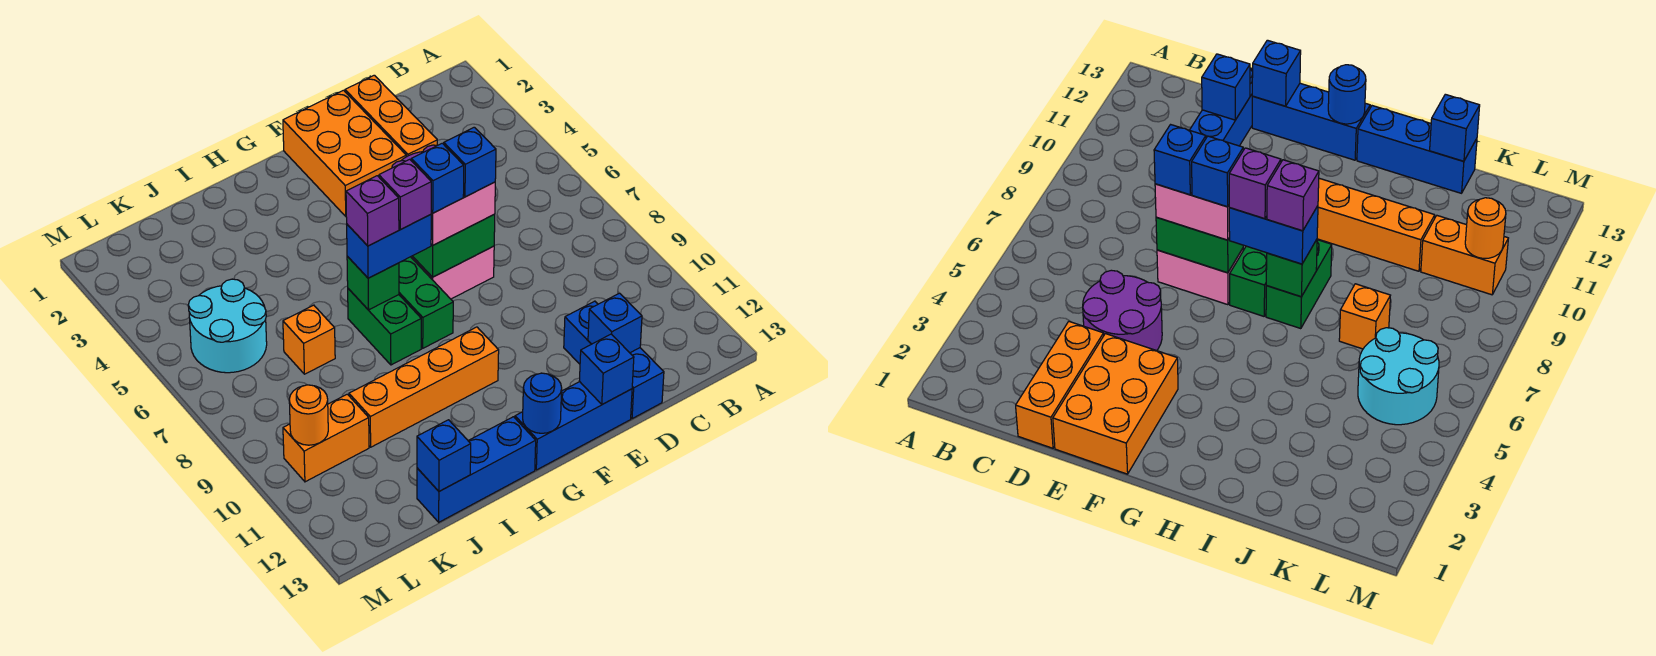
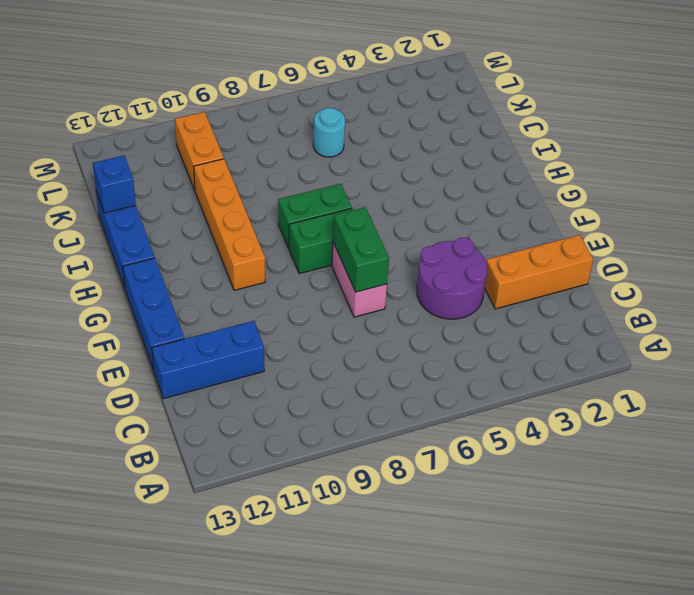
cyan round brick K6 level 1 -> cyan round brick K5:L6 level 1
none -> orange brick E1:F3 level 1
none -> orange brick J7 level 1
none -> blue brick D12 level 2

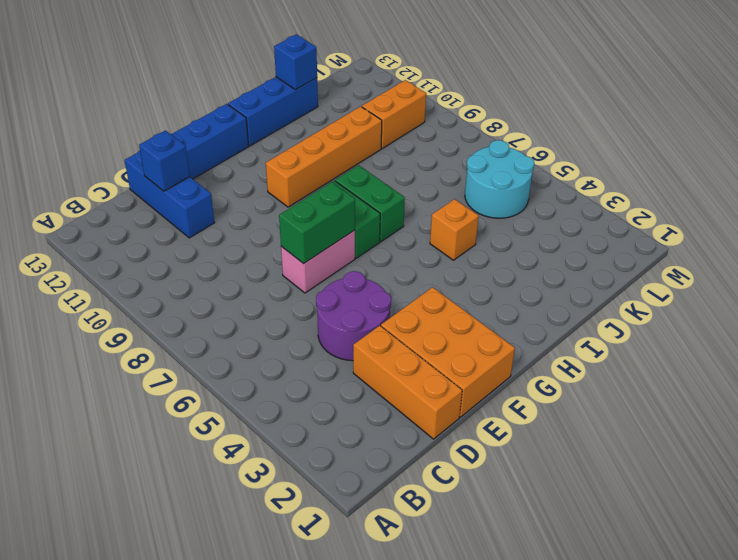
orange brick I5 level 1 -> orange brick J7 level 1
none -> blue brick E13 level 2
none -> blue round brick G13 level 2
none -> green brick H7 level 2

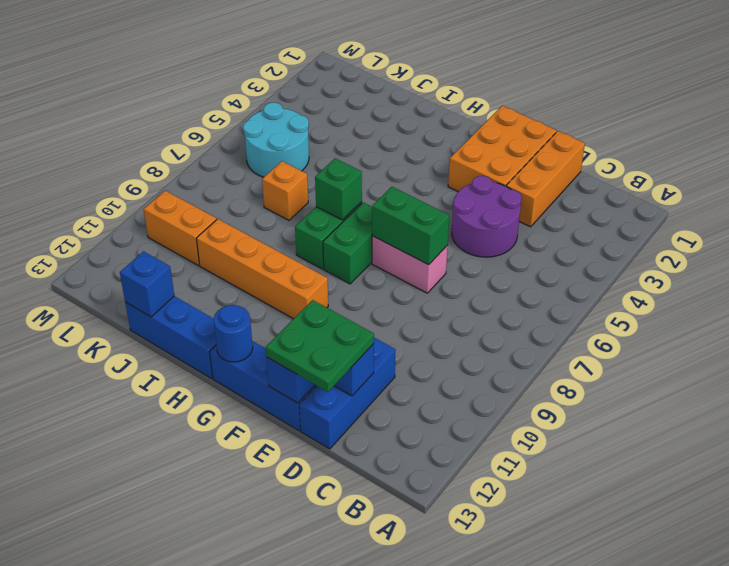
green plate D12:E13 level 3 -> none
none -> orange round brick L10 level 2
none -> pink brick E7:F7 level 3
none -> blue brick G7:H7 level 3

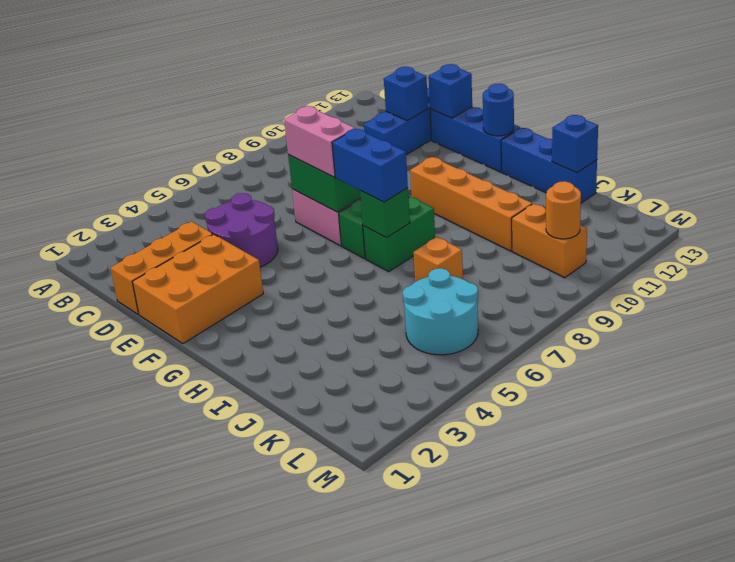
none -> blue brick E7 level 4
none -> blue brick F7 level 4
none -> purple brick G7 level 4

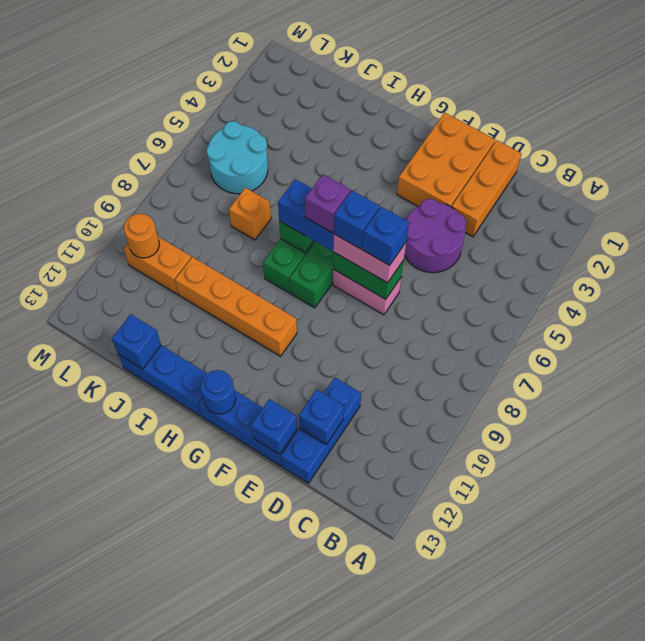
none -> purple brick H7 level 4

